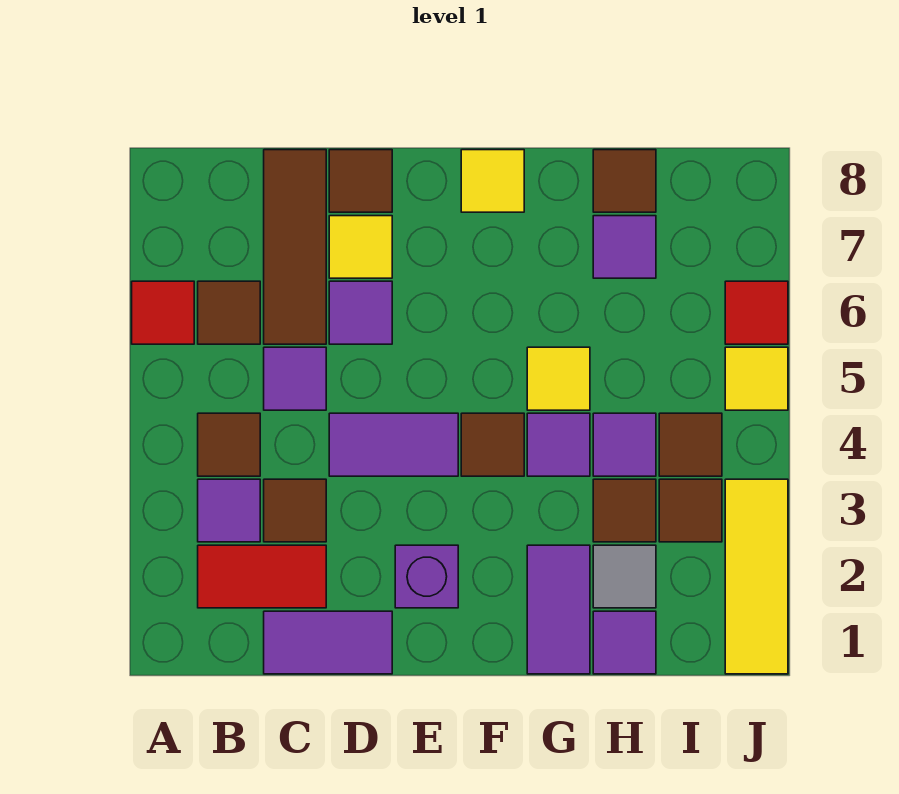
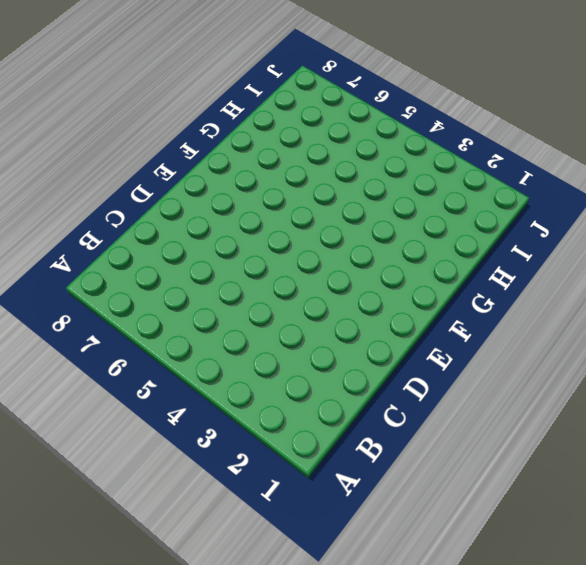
none -> red tile A6 level 1
none -> red tile B2:C2 level 1
none -> purple tile B3 level 1
none -> brown tile B4 level 1

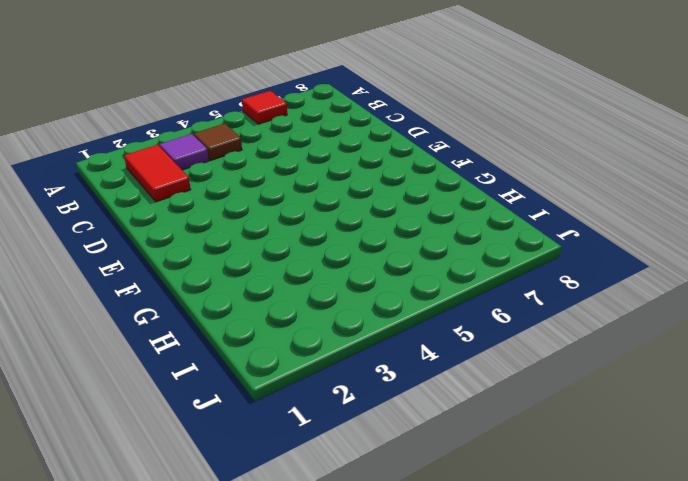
none -> brown tile B6 level 1
none -> purple tile C1:D1 level 1
none -> brown tile C3 level 1
none -> purple tile C5 level 1

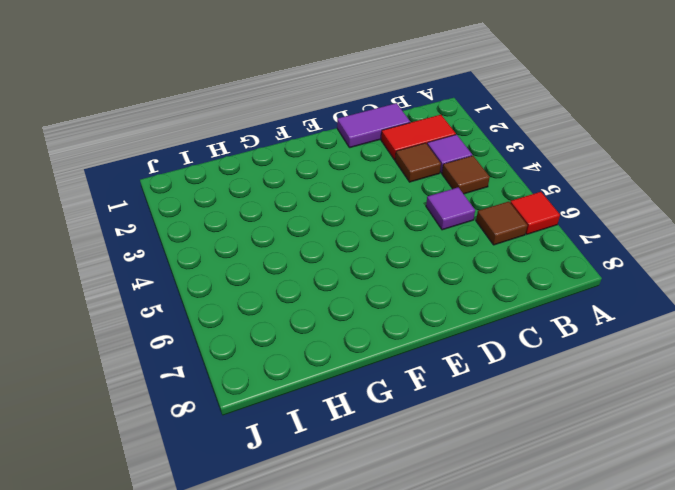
none -> brown tile C6:C8 level 1
none -> purple tile D4:E4 level 1
none -> purple tile D6 level 1
none -> yellow tile D7 level 1

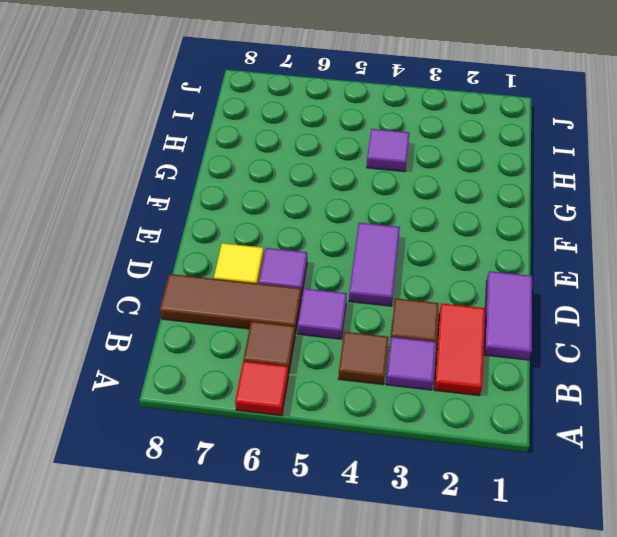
none -> brown tile D8 level 1
none -> purple brick E2 level 1
none -> brown tile F4 level 1
none -> yellow tile F8 level 1

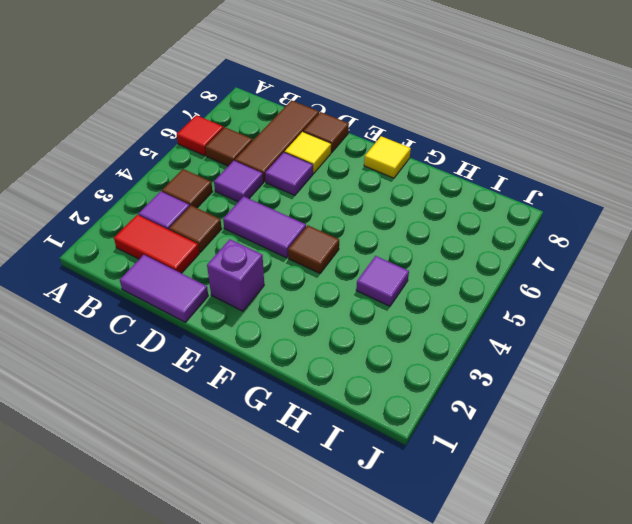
none -> purple tile G1:G2 level 1
none -> purple tile G4 level 1
none -> yellow tile G5 level 1
none -> purple tile H1 level 1

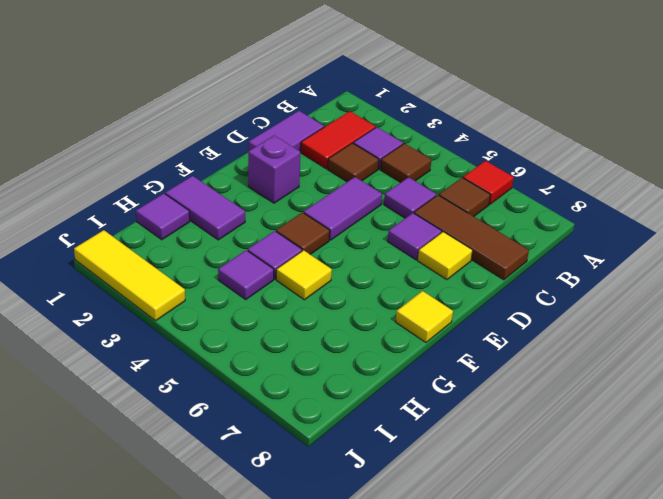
none -> brown tile D8 level 1
none -> grey tile H2 level 1
none -> brown tile H3 level 1
none -> purple tile H7 level 1

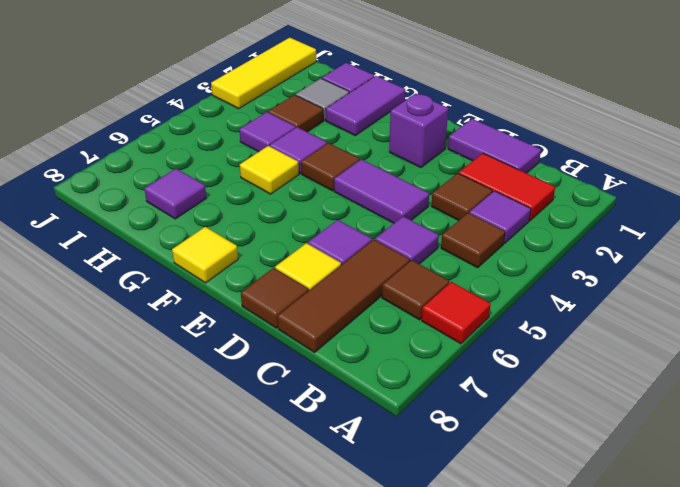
none -> brown tile H8 level 1
none -> brown tile I3 level 1
none -> brown tile I4 level 1
none -> yellow tile J5 level 1

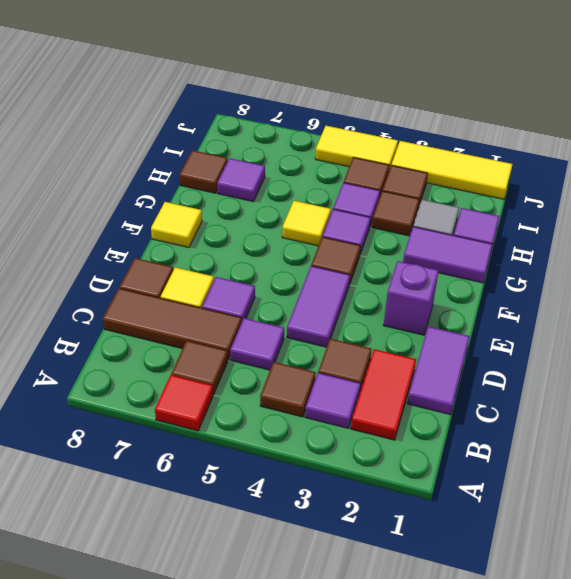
yellow tile J4:J5 level 1 -> yellow tile J5 level 1
none -> red tile J6 level 1

